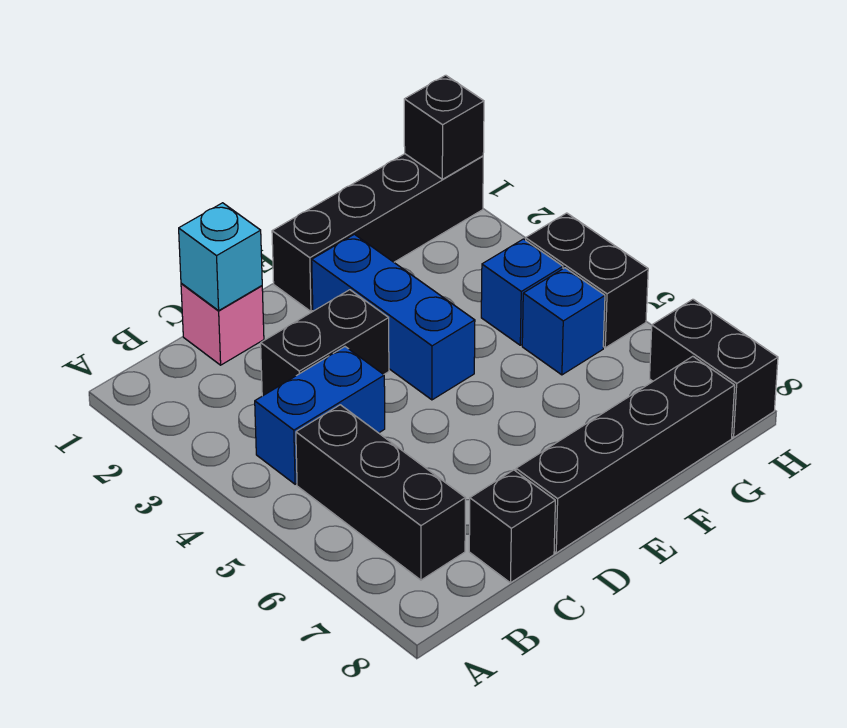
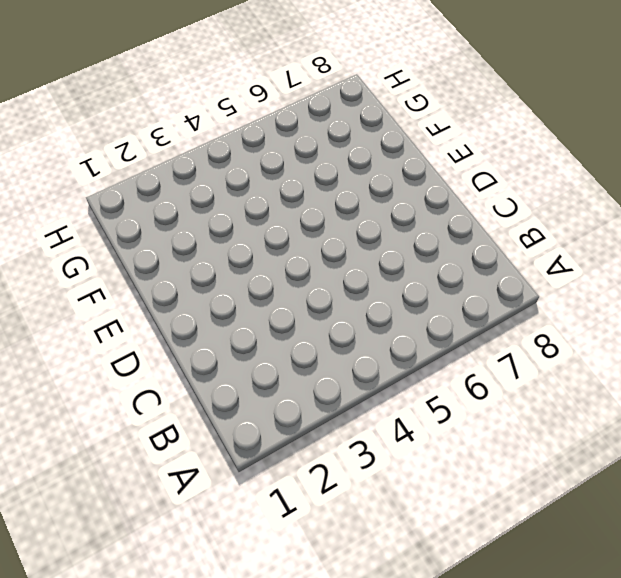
none -> blue brick B4:C4 level 1
none -> black brick B5:B7 level 1
none -> pink brick C1 level 1

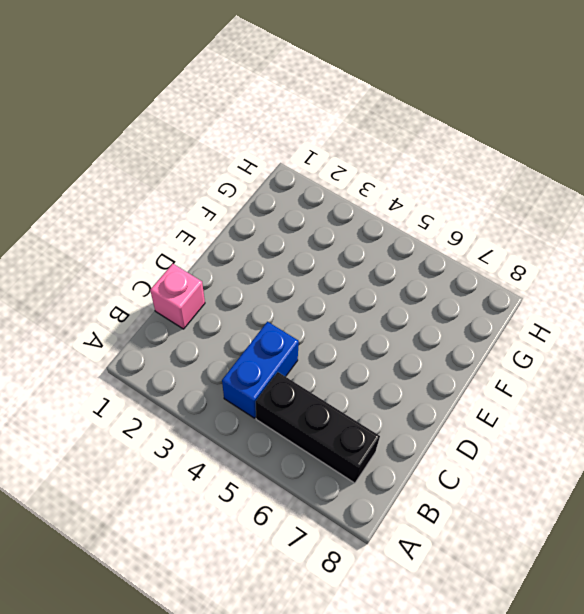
none -> black brick C3:D3 level 1
none -> black brick C8 level 1
none -> black brick D8:G8 level 1

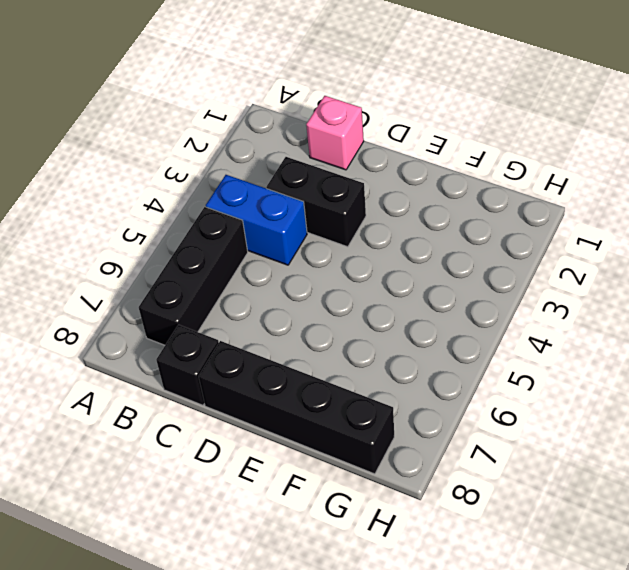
none -> black brick E1:H1 level 1
none -> blue brick E2:E4 level 1
none -> blue brick G4 level 1

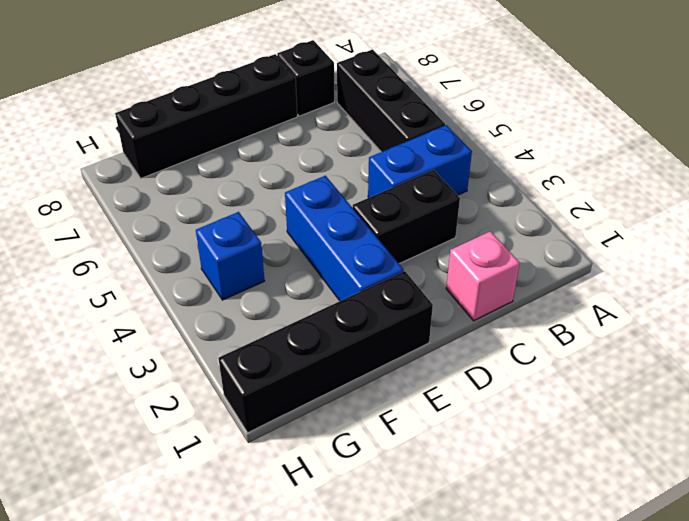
none -> blue brick G5 level 1
none -> black brick H4:H5 level 1
none -> black brick H7:H8 level 1

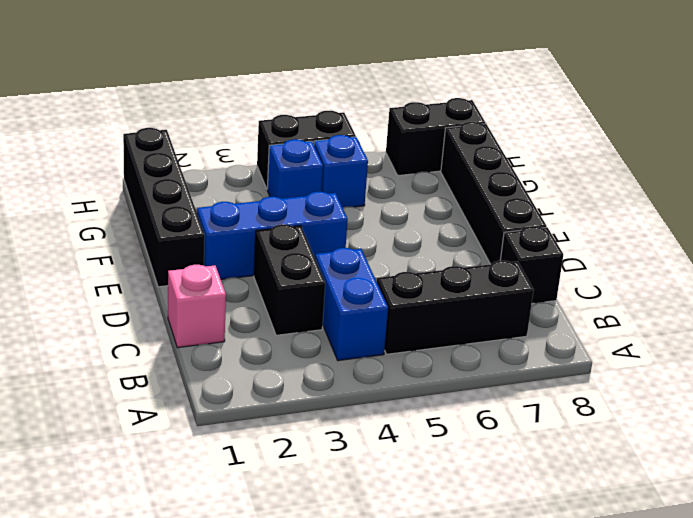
none -> cyan brick C1 level 2
none -> black brick H1 level 2

